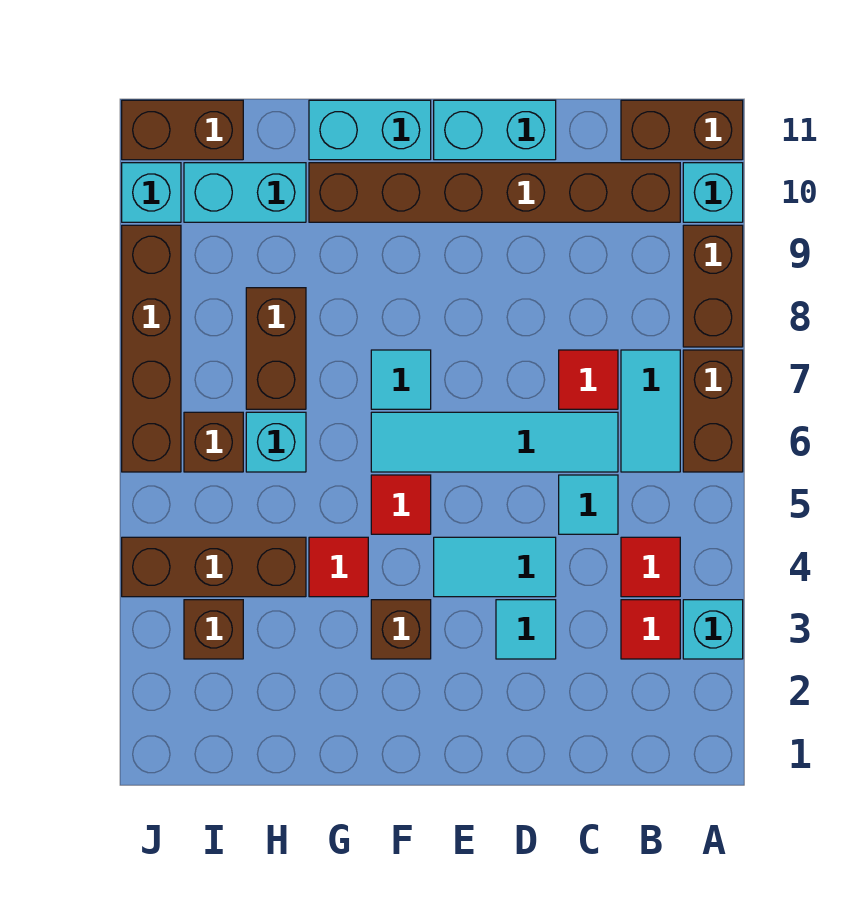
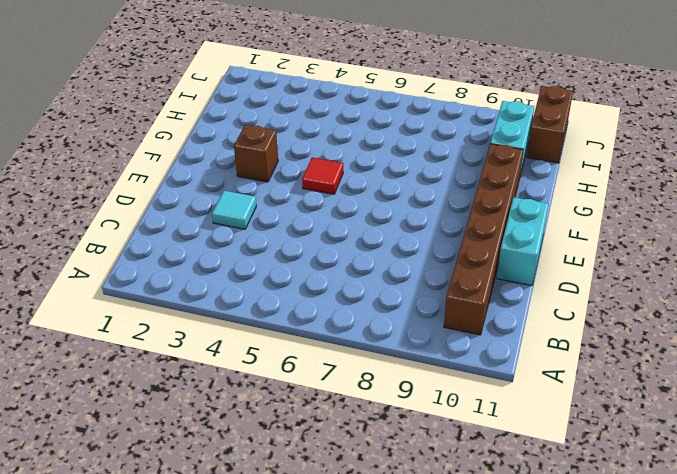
none -> cyan brick A3 level 1
none -> brown brick A6:A7 level 1
none -> brown brick A8:A9 level 1

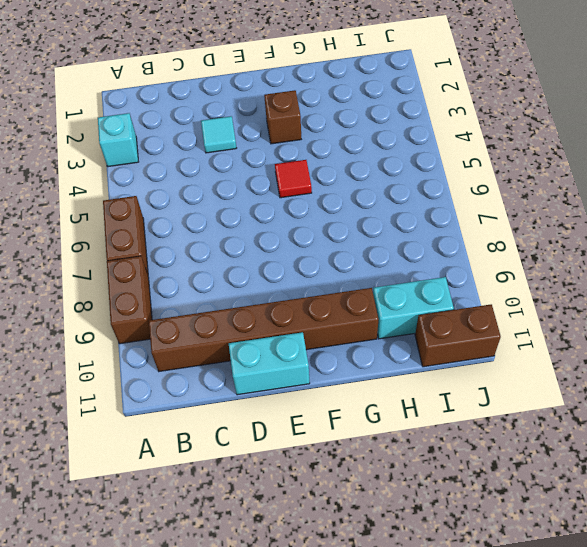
none -> cyan brick A10 level 1
none -> brown brick A11:B11 level 1
none -> red tile B3 level 1

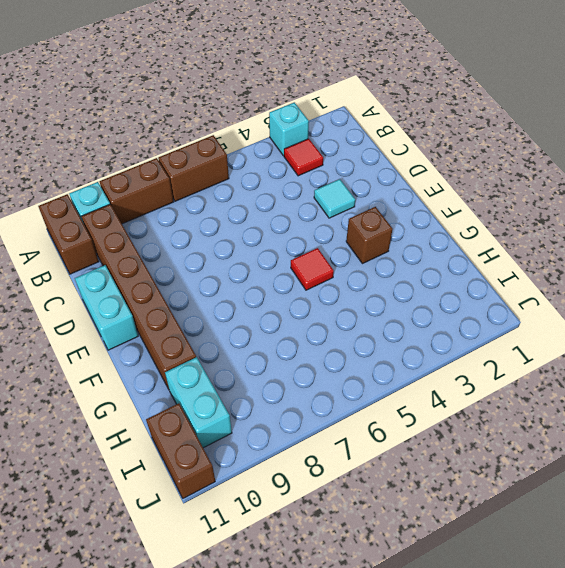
none -> red tile B4 level 1
none -> cyan tile B6:B7 level 1
none -> cyan tile C5 level 1

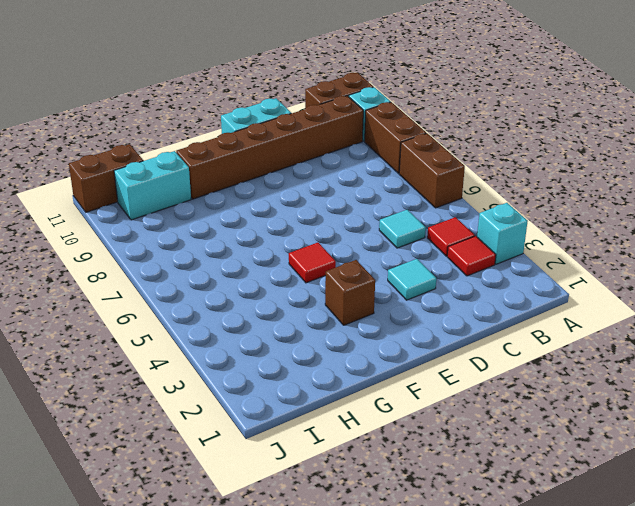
none -> cyan tile B6:B7 level 1
none -> cyan tile C6:F6 level 1
none -> red tile C7 level 1

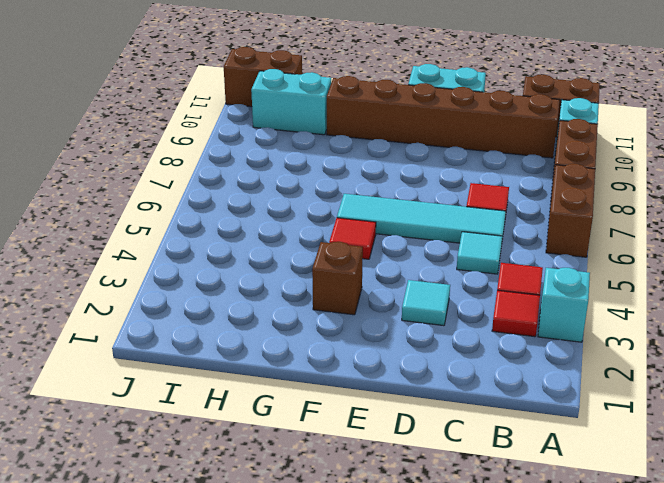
none -> cyan tile B6:B7 level 1
none -> cyan tile D4:E4 level 1
none -> cyan tile F7 level 1

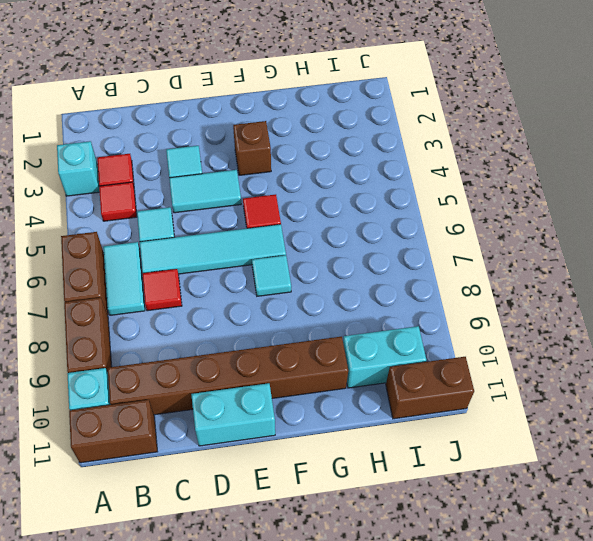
none -> cyan brick F11:G11 level 1
none -> red tile G4 level 1
none -> brown brick H4:J4 level 1

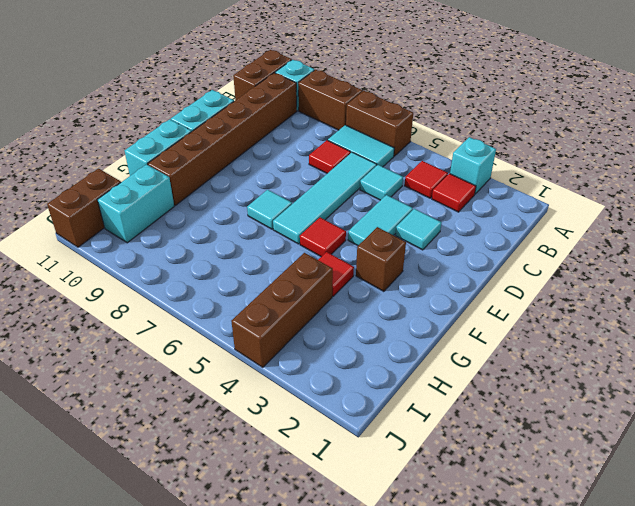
none -> cyan brick H6 level 1
none -> brown brick H7:H8 level 1
none -> brown brick I3 level 1

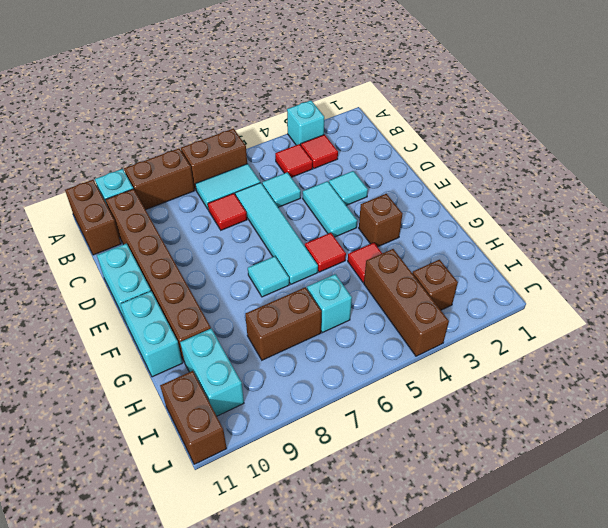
none -> brown brick I6 level 1
none -> brown brick J6:J9 level 1
none -> cyan brick J10 level 1

